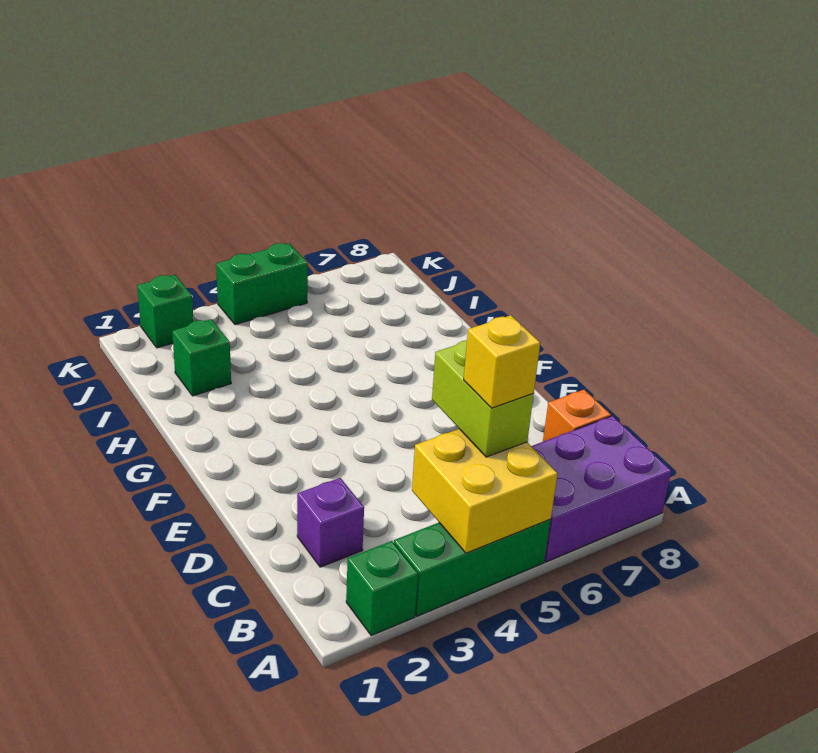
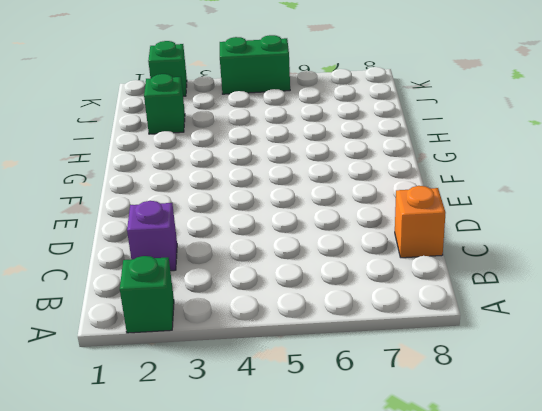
none -> green brick A3:A5 level 1
none -> purple brick A6:B8 level 1

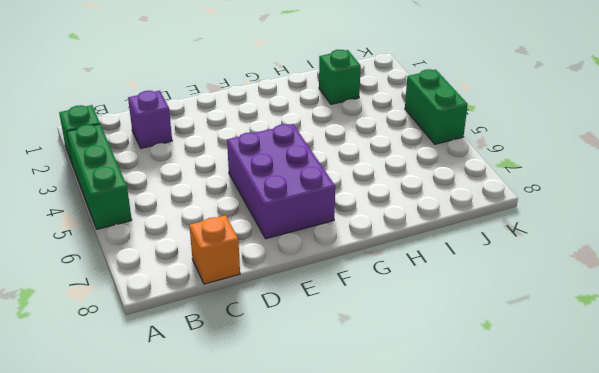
purple brick E5:F7 level 1 -> purple brick A6:B8 level 1
none -> green brick K2 level 1
none -> yellow brick A4:B5 level 2

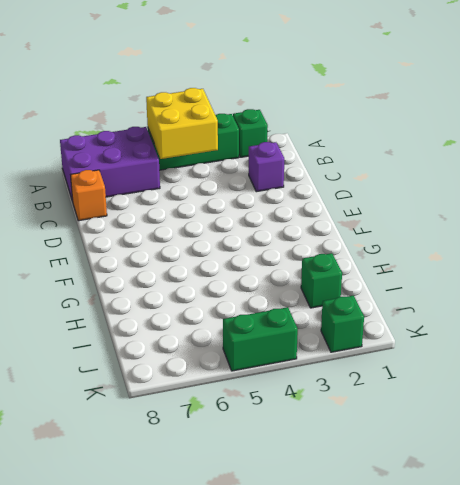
none -> lime brick B5:C5 level 3
none -> yellow brick B5 level 4

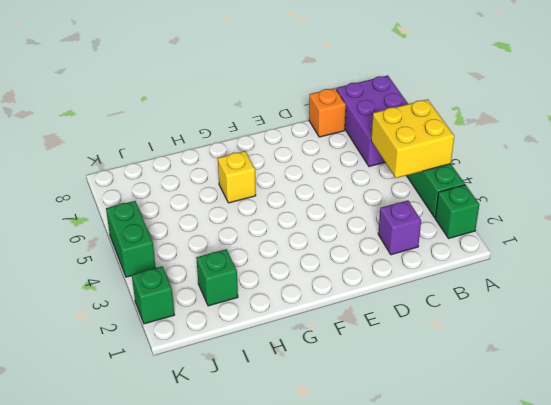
yellow brick G6 level 1 -> yellow brick B5 level 4
none -> lime brick B5:C5 level 3

